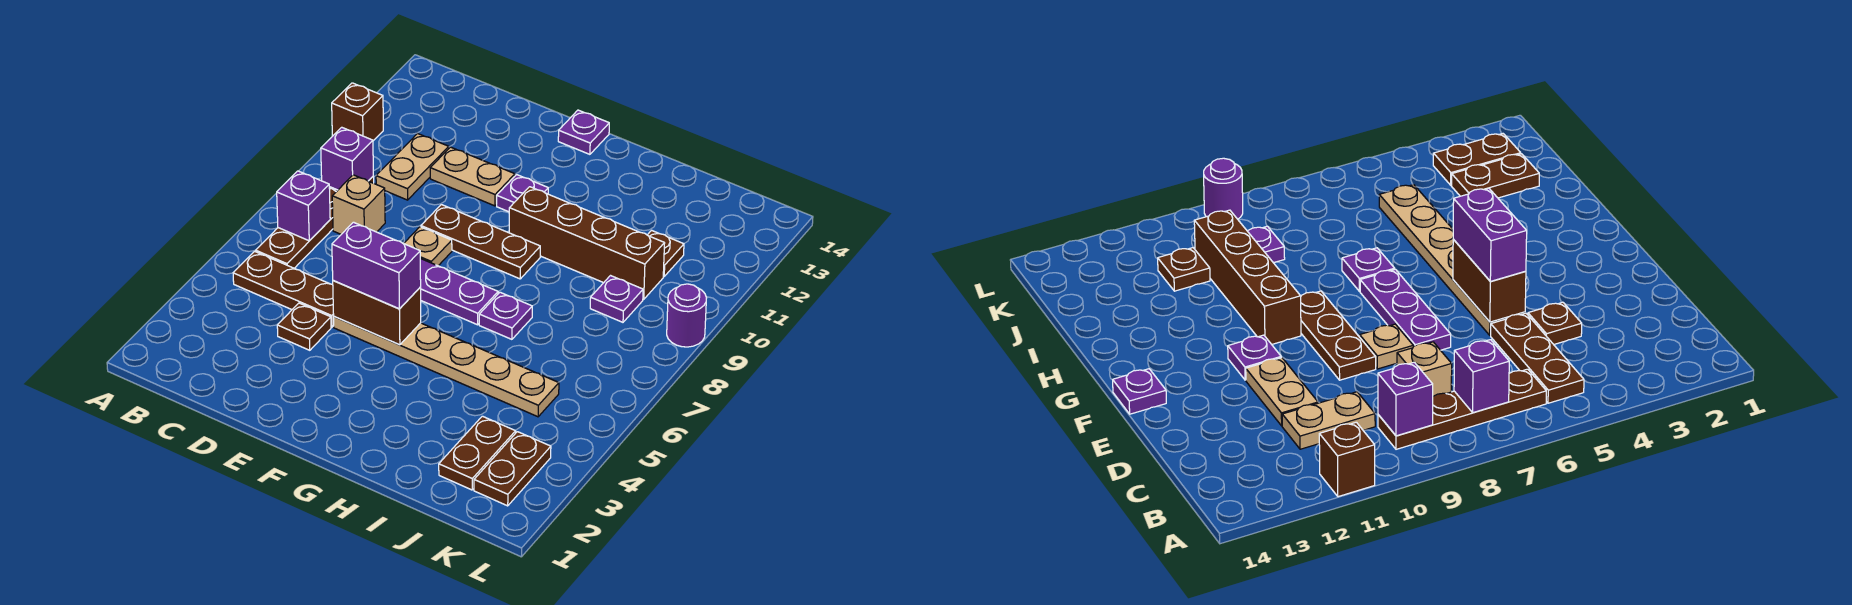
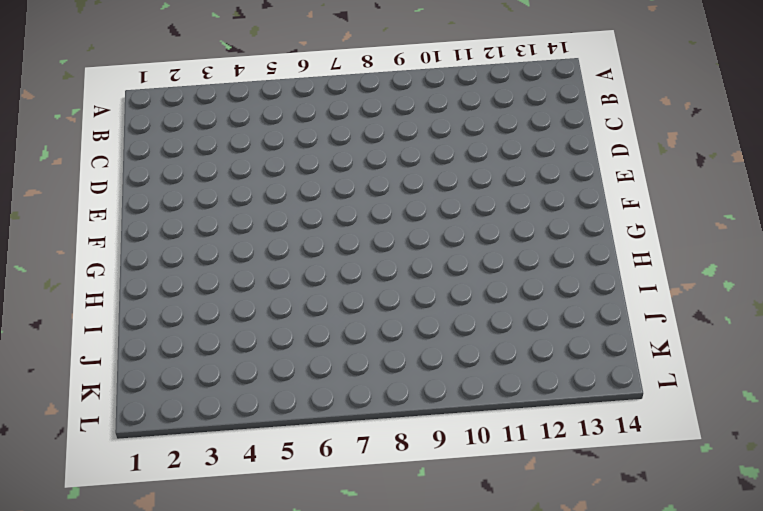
none -> brown brick A11 level 1
none -> brown plate B5:D5 level 1
none -> brown plate B6:B9 level 1

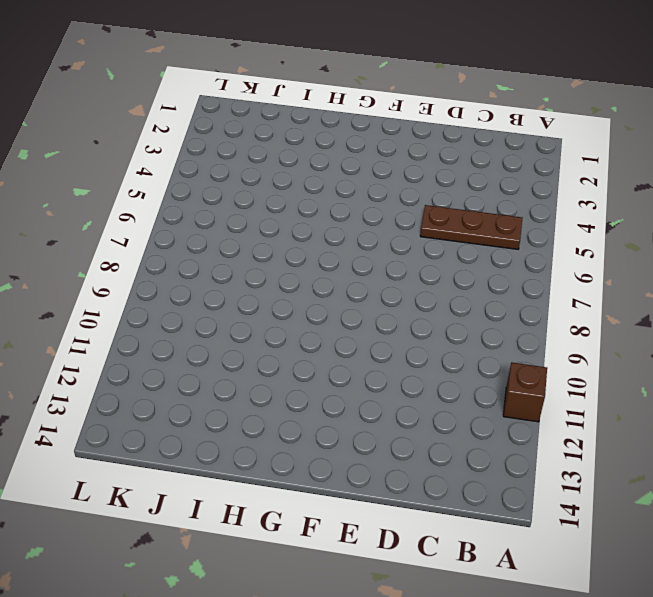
none -> brown plate B6:B9 level 1
none -> tan brick C8 level 1
none -> tan plate C10:C11 level 1

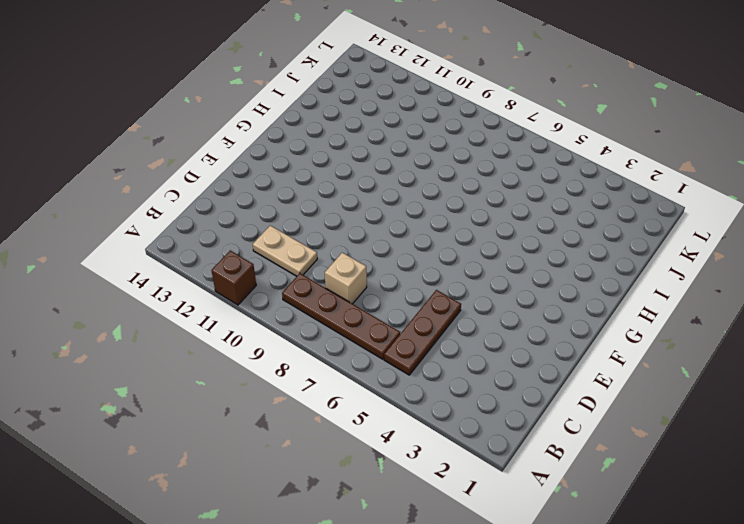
none -> brown plate D4 level 1
none -> tan plate D11:E11 level 1
none -> tan plate E5:J5 level 1

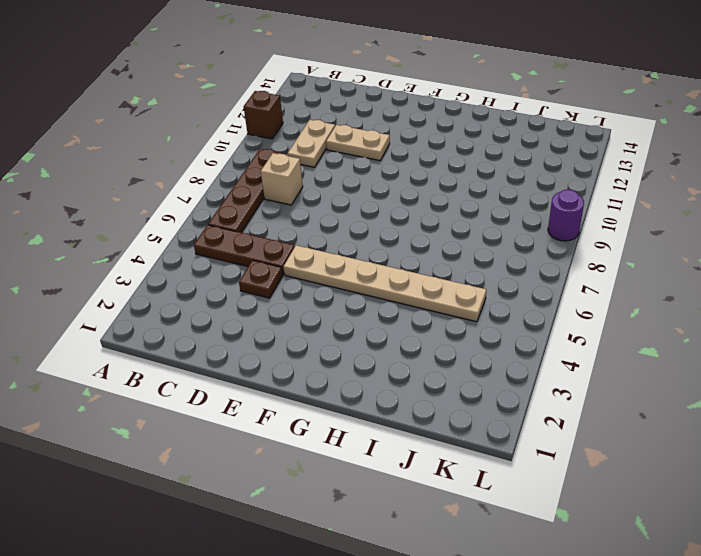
none -> purple plate E7:G7 level 1
none -> tan plate E8 level 1
none -> brown plate E9:G9 level 1

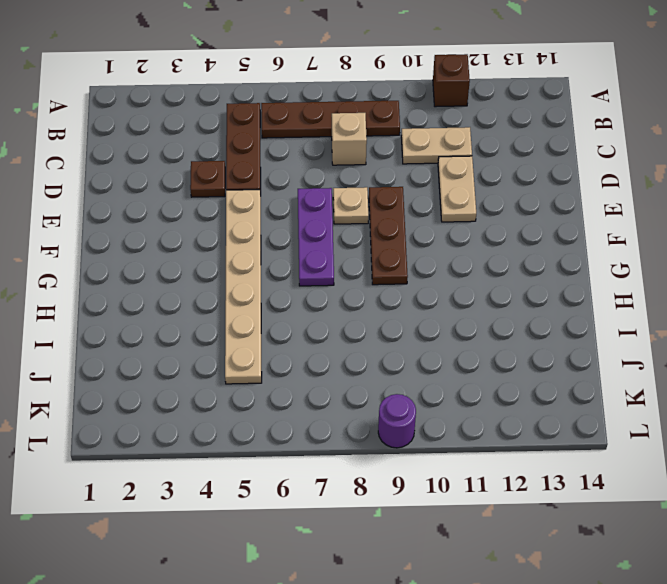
none -> purple plate F11 level 1
none -> purple plate F14 level 1
none -> brown brick G10:J10 level 1

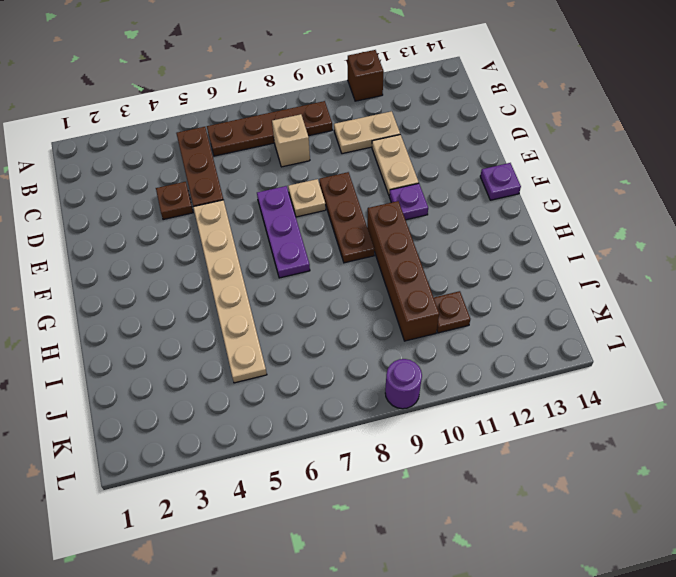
none -> purple plate H7 level 1
none -> brown plate J2:J3 level 1
none -> purple plate J9 level 1

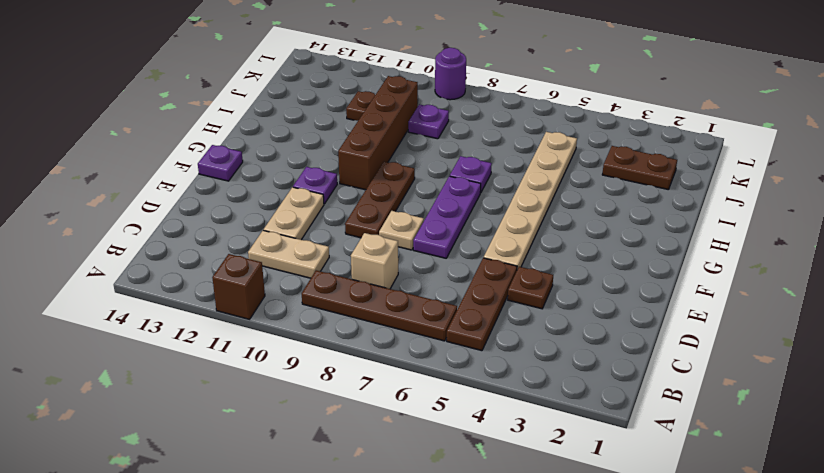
none -> brown plate K2:K3 level 1
none -> purple brick B7 level 2
none -> purple brick B9 level 2

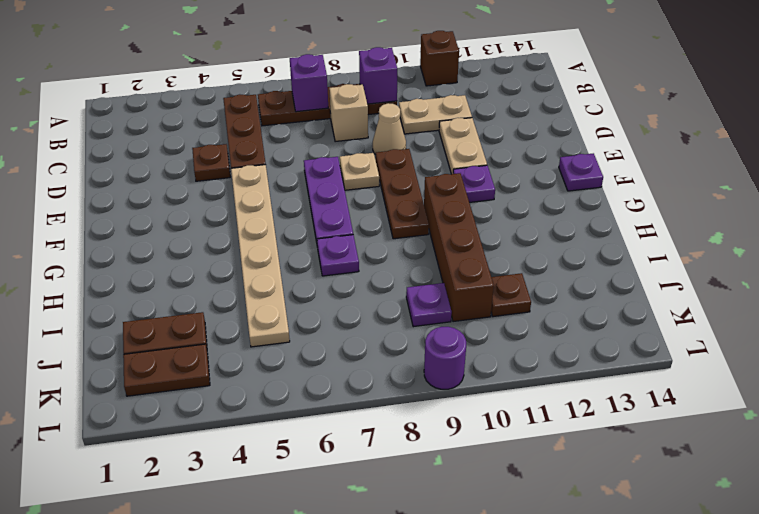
tan cone D9 level 1 -> none
none -> brown brick E5:F5 level 2
none -> purple brick E5:F5 level 3

